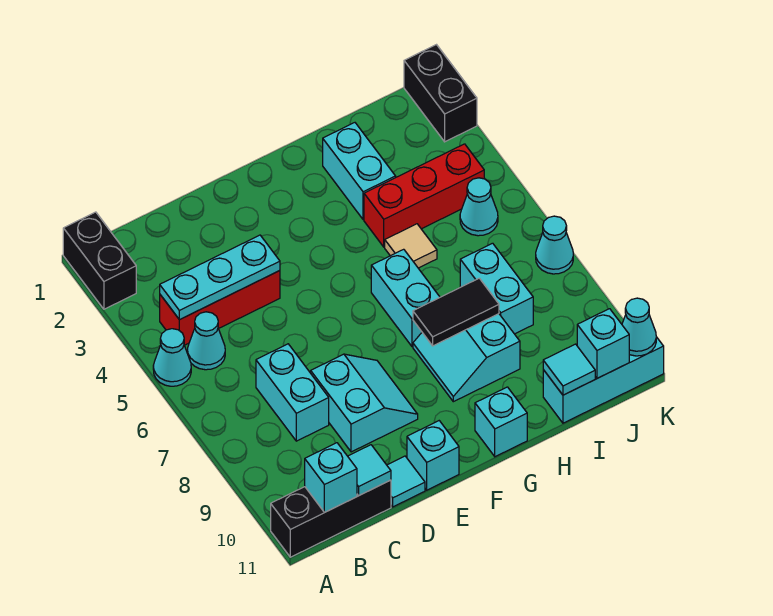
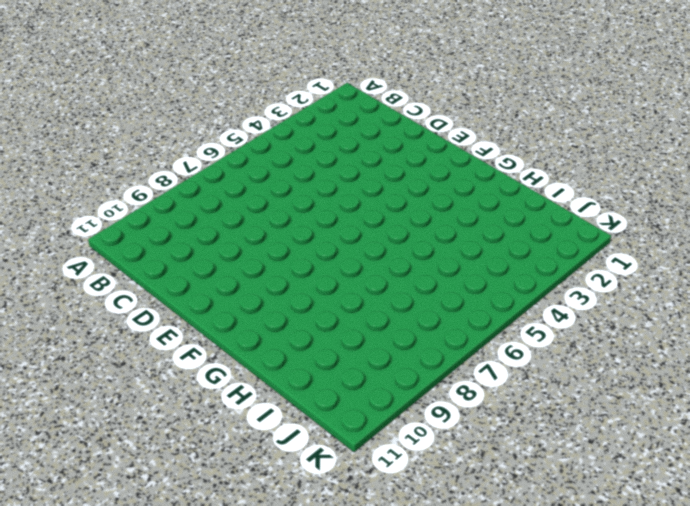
none -> black brick A1:A2 level 1
none -> cyan cone A5 level 1
none -> black brick A11:C11 level 1

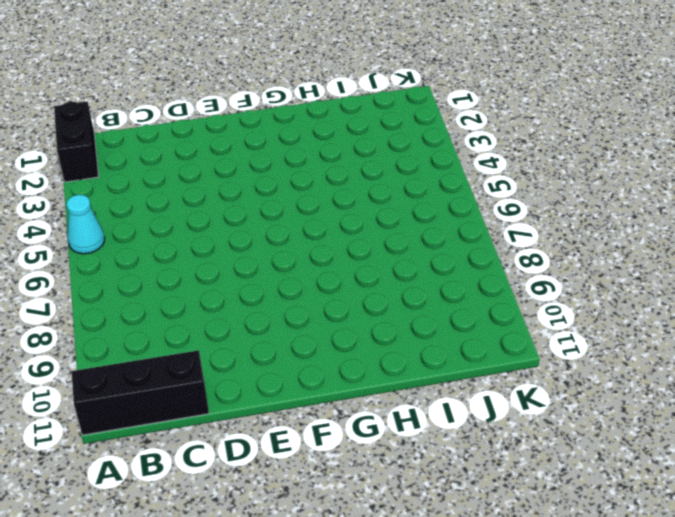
none -> red brick B4:D4 level 1
none -> cyan cone B5 level 1
none -> cyan brick C7:C8 level 1

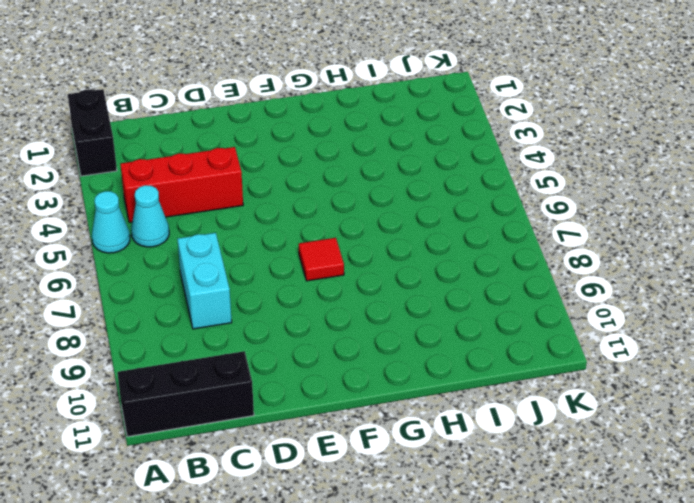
red tile F7 level 1 -> none
none -> cyan slope D8:E9 level 1 top D
none -> cyan tile D11 level 1
none -> cyan brick E11 level 1

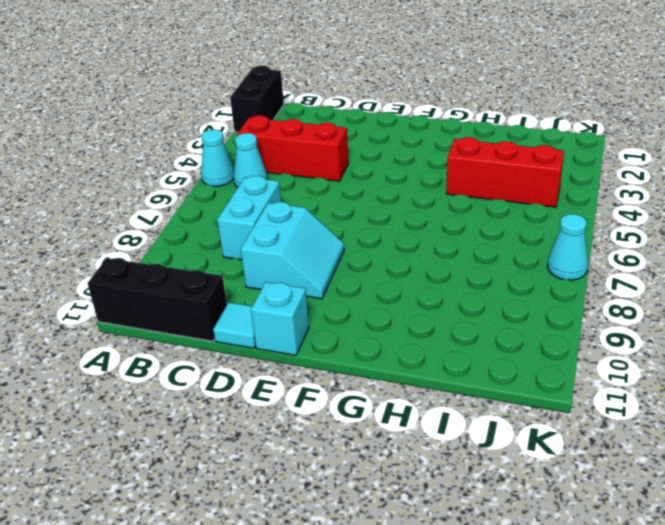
none -> cyan brick G6:G7 level 1
none -> cyan slope G8:H9 level 1 top H
none -> cyan brick G11 level 1

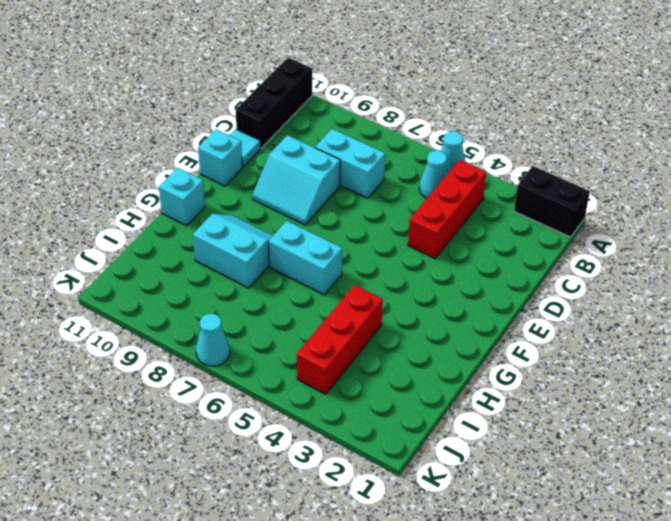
none -> cyan brick H2:H3 level 1
none -> tan tile H5 level 1
none -> cyan brick I7:I8 level 1

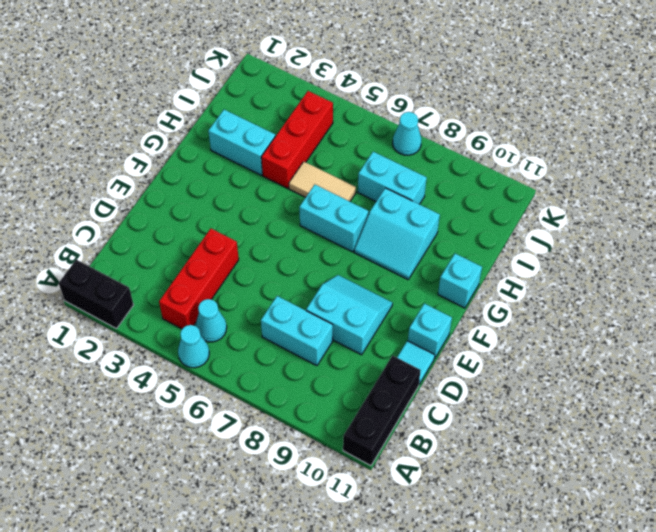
tan tile H5:H6 level 1 -> tan tile H5 level 1
none -> cyan brick I11:K11 level 1
none -> cyan cone J5 level 1
none -> black brick K1:K2 level 1

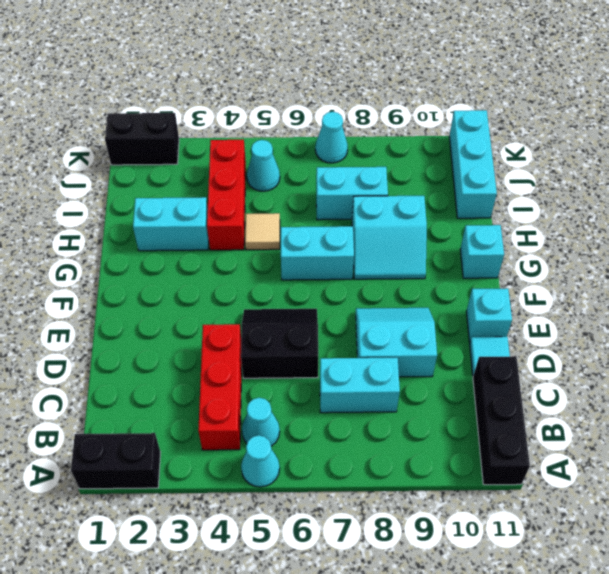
black slope D5:E6 level 1 top D -> none
none -> cyan plate B4:D4 level 2
none -> cyan brick B11 level 2
none -> cyan tile C11 level 2

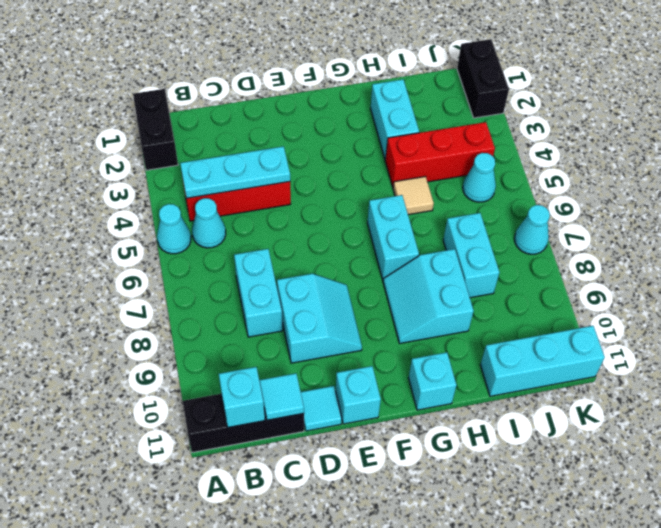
none -> black tile G8:H8 level 2
none -> cyan tile I11 level 2
none -> cyan brick J11 level 2

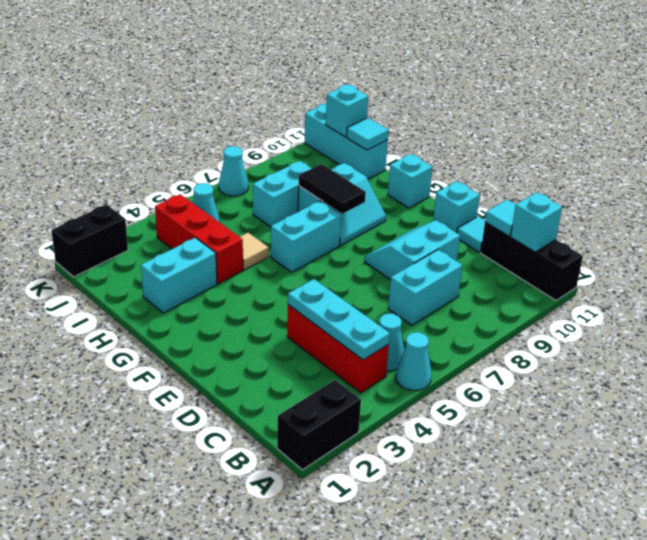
none -> cyan cone K11 level 2

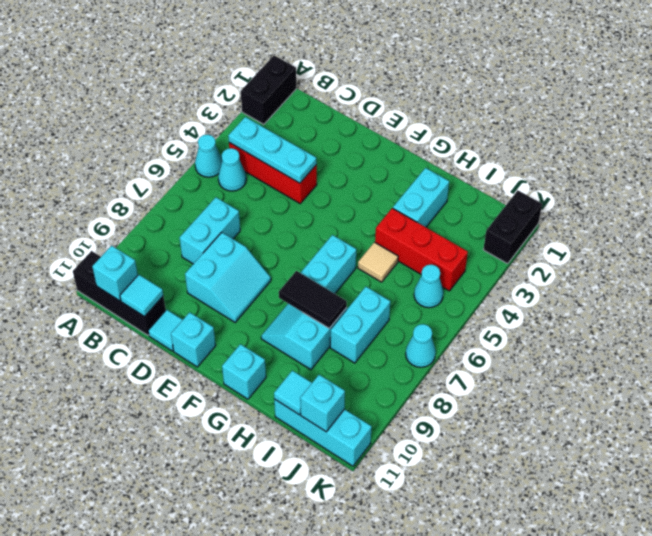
none -> cyan cone K11 level 2

